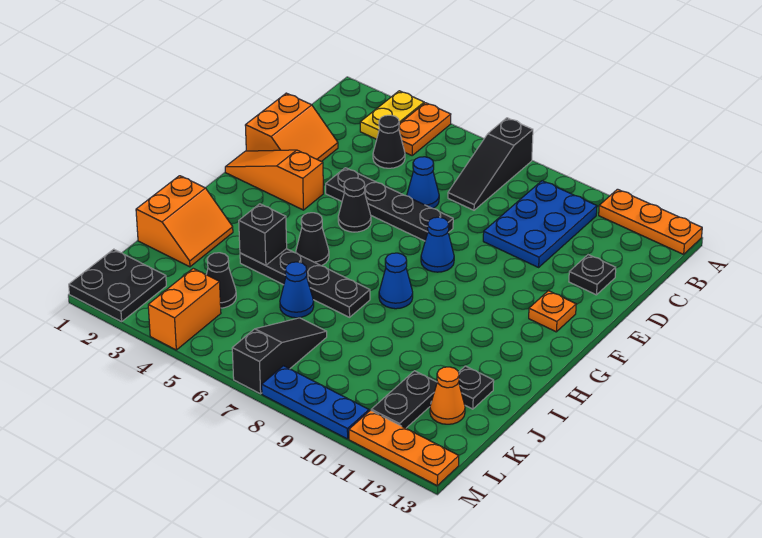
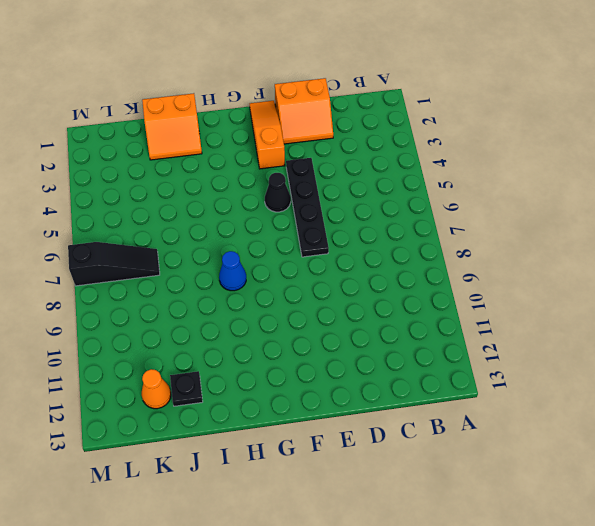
none -> yellow plate A3:B3 level 1
none -> orange plate A4:B4 level 1
none -> black slope A7:C7 level 1 top A

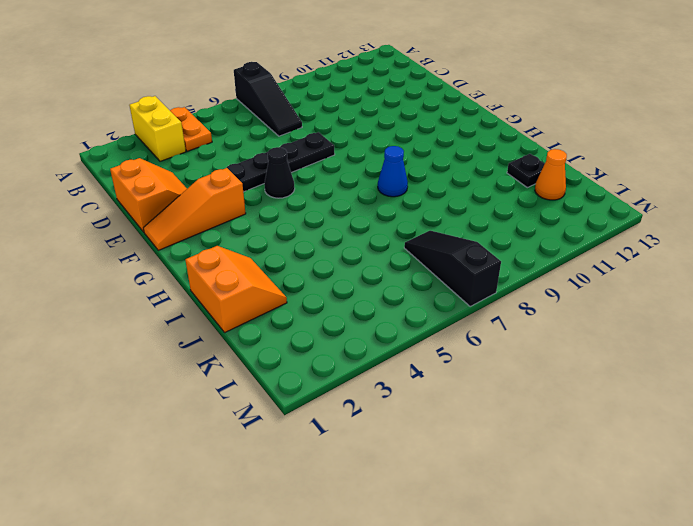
yellow brick A3:B3 level 1 -> yellow plate A3:B3 level 1
none -> orange plate A11:A13 level 1
none -> blue plate B9:D10 level 1
none -> black cone C4 level 1

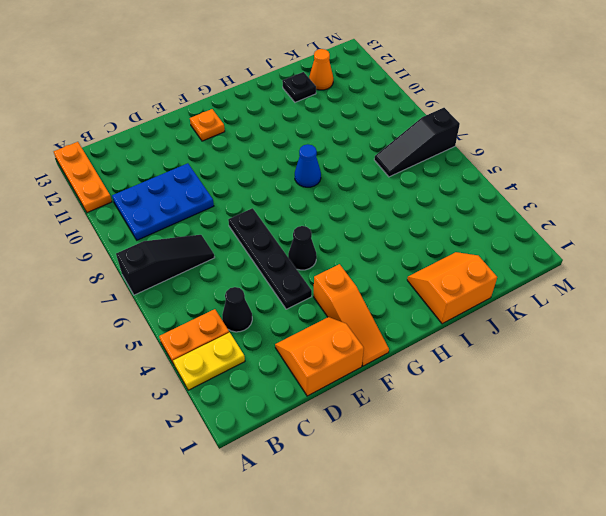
none -> blue cone D6 level 1
none -> black plate D12 level 1
none -> blue cone F8 level 1

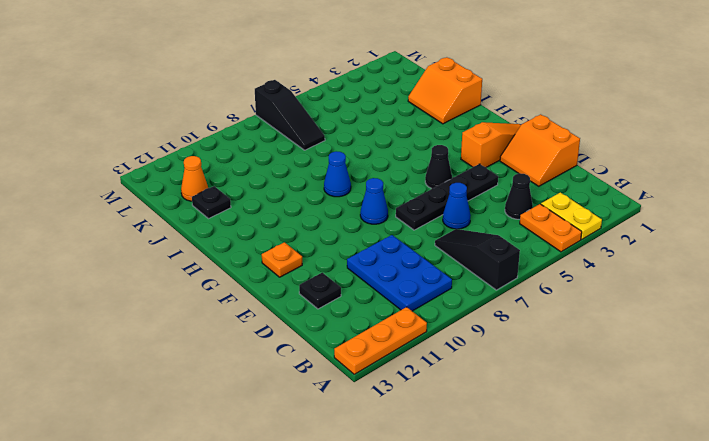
none -> black cone H5 level 1
none -> black plate I4:I7 level 1
none -> blue cone J6 level 1

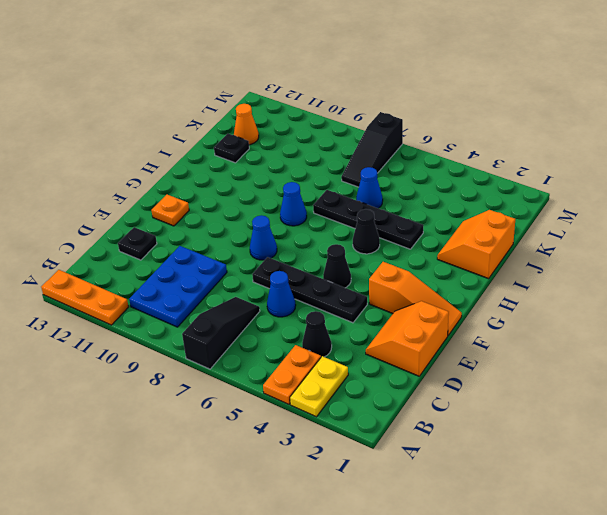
none -> black cone K4 level 1
none -> black plate K11:L11 level 1
none -> black plate L1:M2 level 1

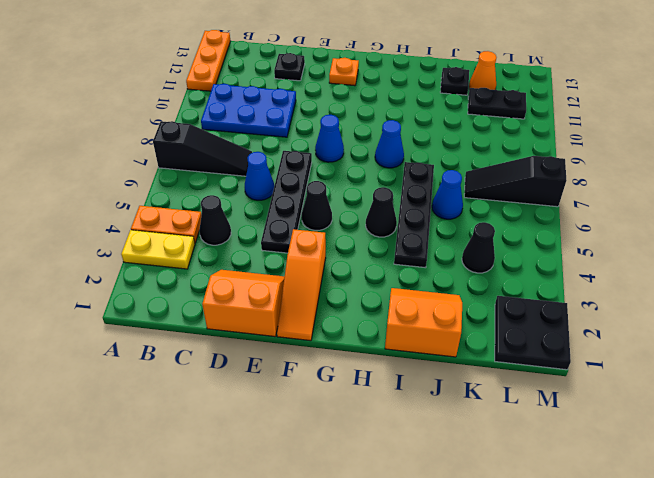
none -> orange brick L4:M4 level 1
none -> blue plate M8:M10 level 1
none -> orange plate M11:M13 level 1

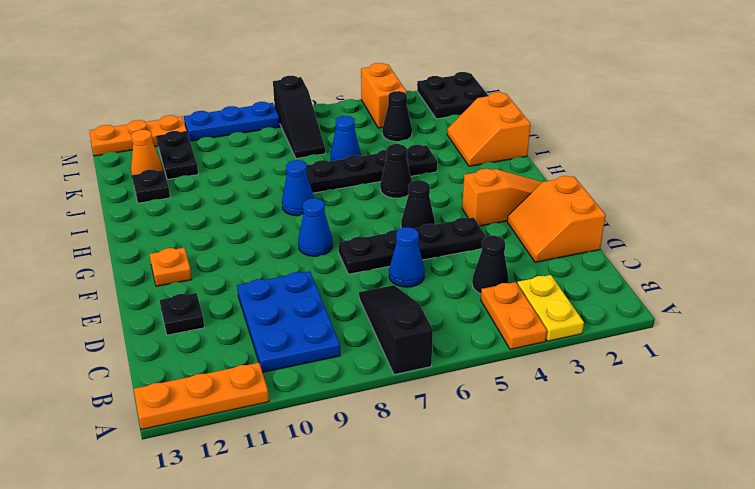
none -> black brick I4 level 2

